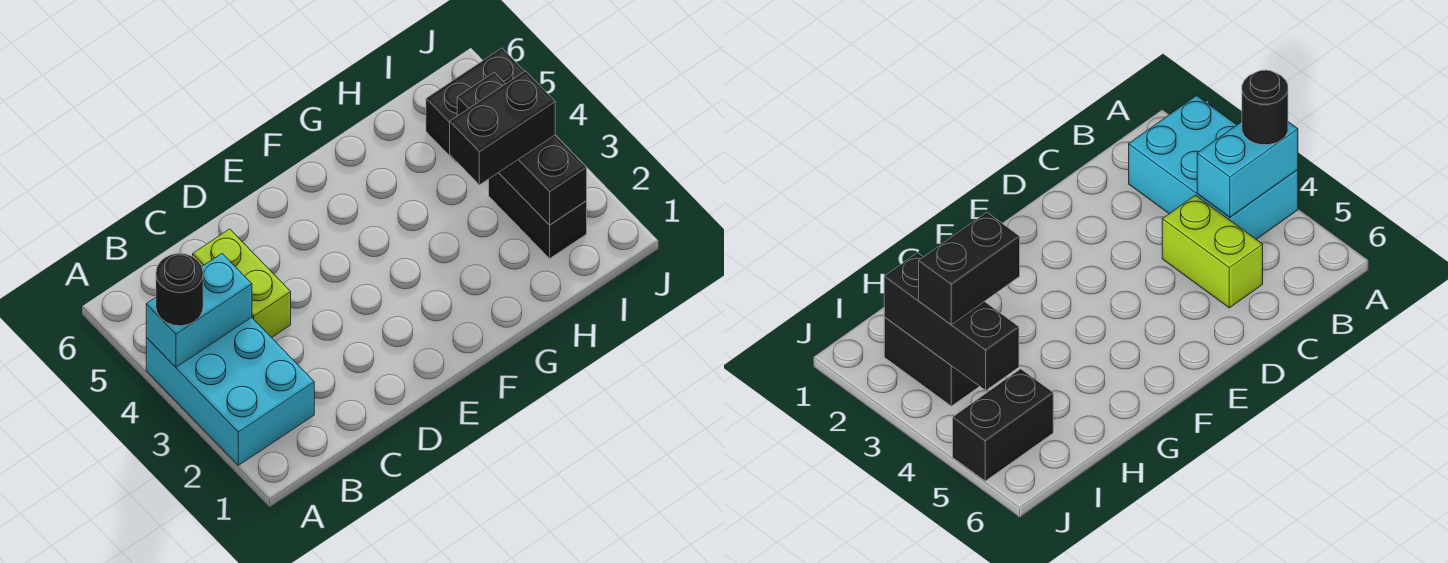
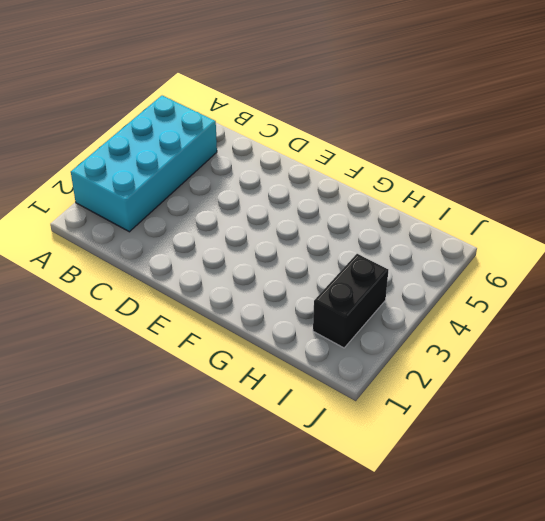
cyan brick A2:B5 level 1 -> cyan brick A2:B4 level 1
none -> lime brick C4:C5 level 1
none -> black brick I5:J5 level 1

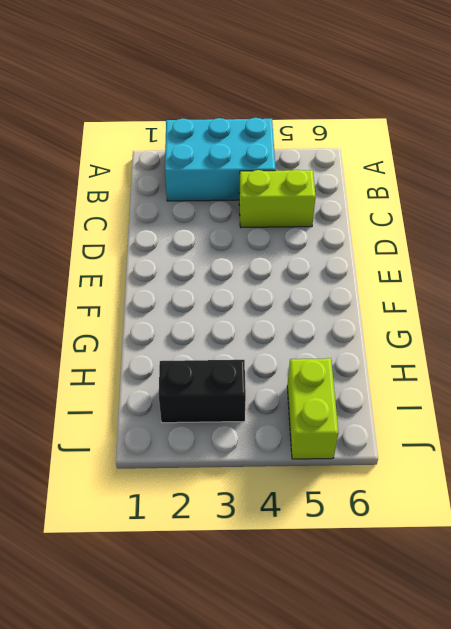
lime brick I5:J5 level 1 -> black brick I5:J5 level 1
none -> cyan brick A4:B4 level 2
none -> black brick I2:I4 level 2

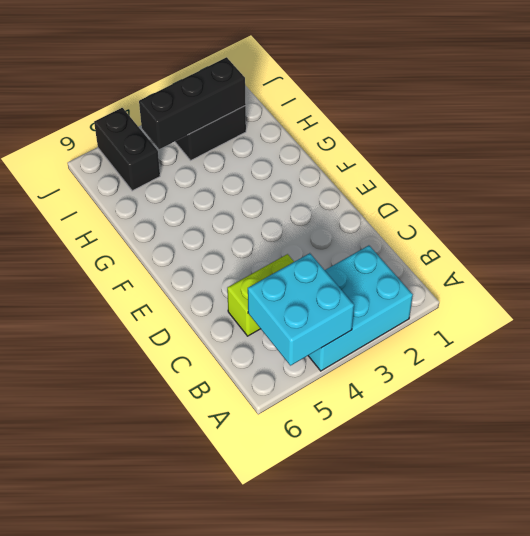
cyan brick A4:B5 level 2 -> cyan brick A4:B4 level 2
none -> black round brick A4 level 3
none -> black brick H3:I3 level 3

